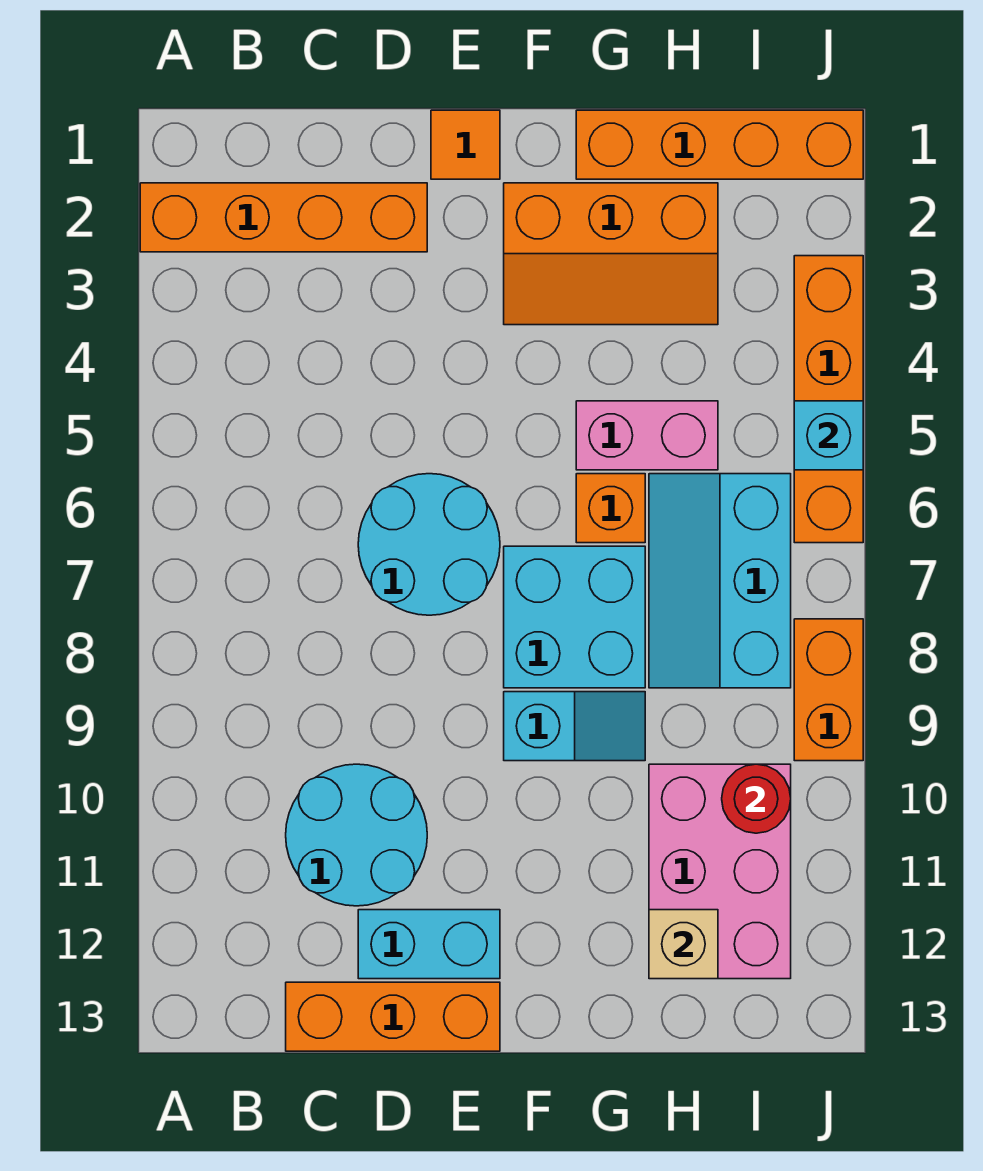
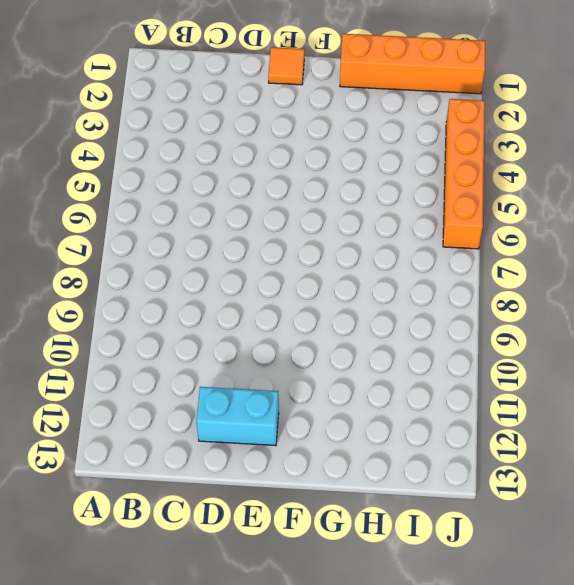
none -> orange brick A2:D2 level 1
none -> cyan round brick C10:D11 level 1
none -> orange brick C13:E13 level 1

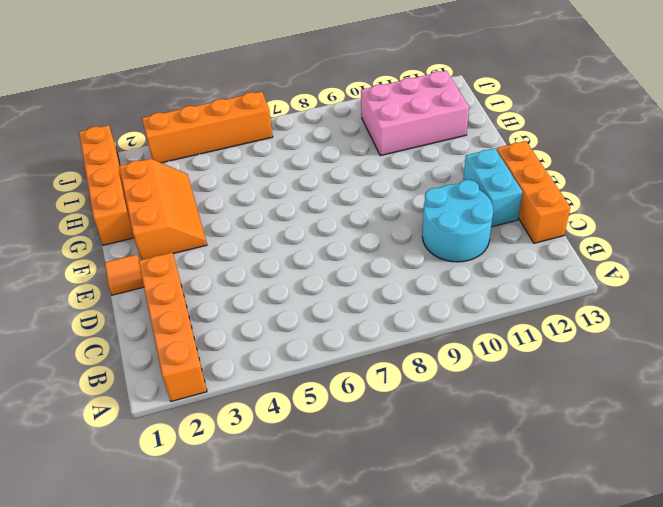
none -> cyan round brick D6:E7 level 1
none -> cyan brick F7:G8 level 1
none -> cyan slope F9:G9 level 1 top F

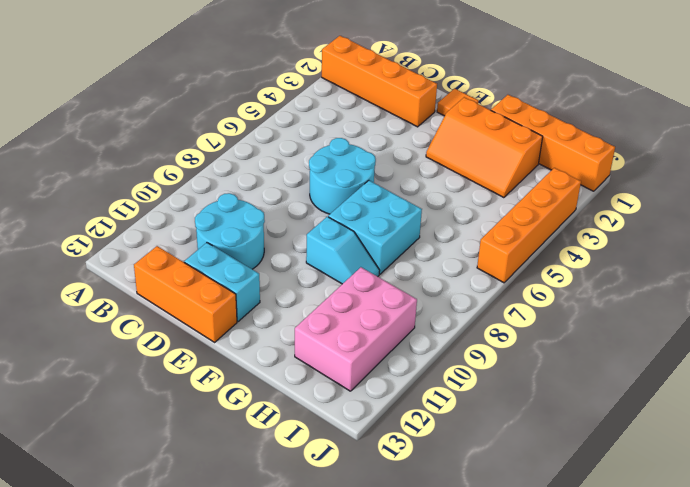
none -> pink brick G5:H5 level 1
none -> orange brick G6 level 1
none -> cyan slope H6:I8 level 1 top I

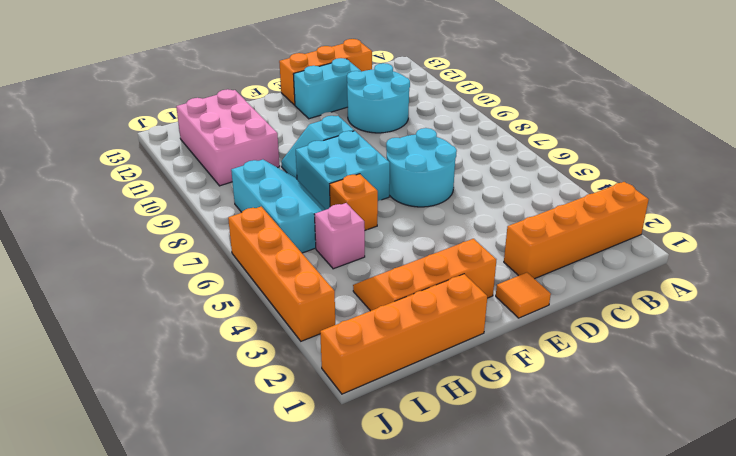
pink brick H5 level 1 -> pink brick G5:H5 level 1
none -> orange brick J8:J9 level 1
none -> tan brick H12 level 2
none -> red round brick I10 level 2

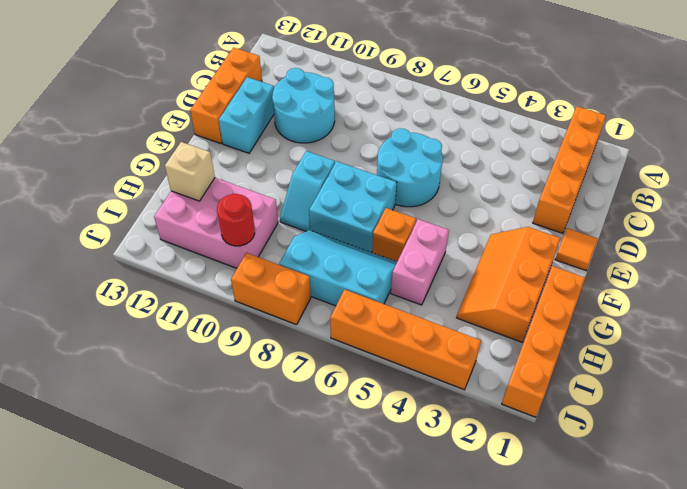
none -> cyan brick J5 level 2

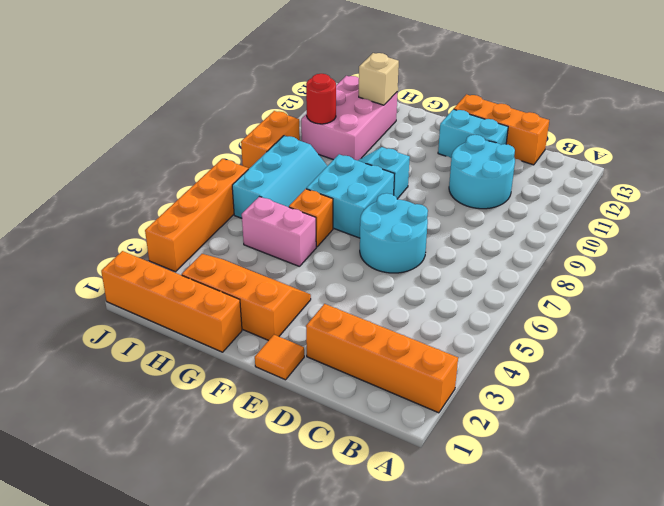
none -> cyan brick J5 level 2

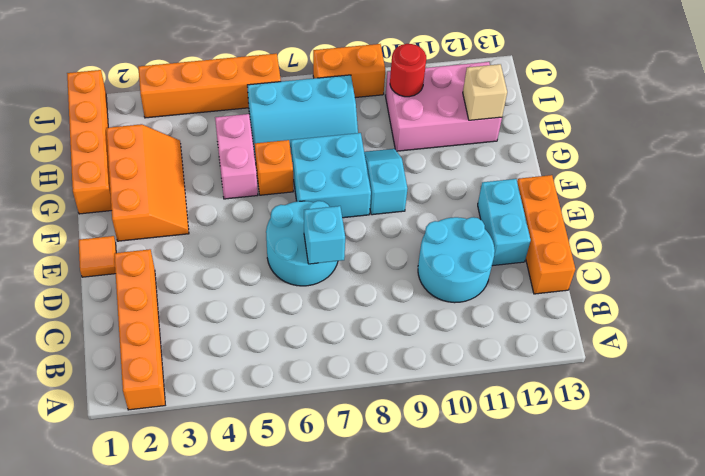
cyan brick D7 level 2 -> cyan brick J5 level 2

